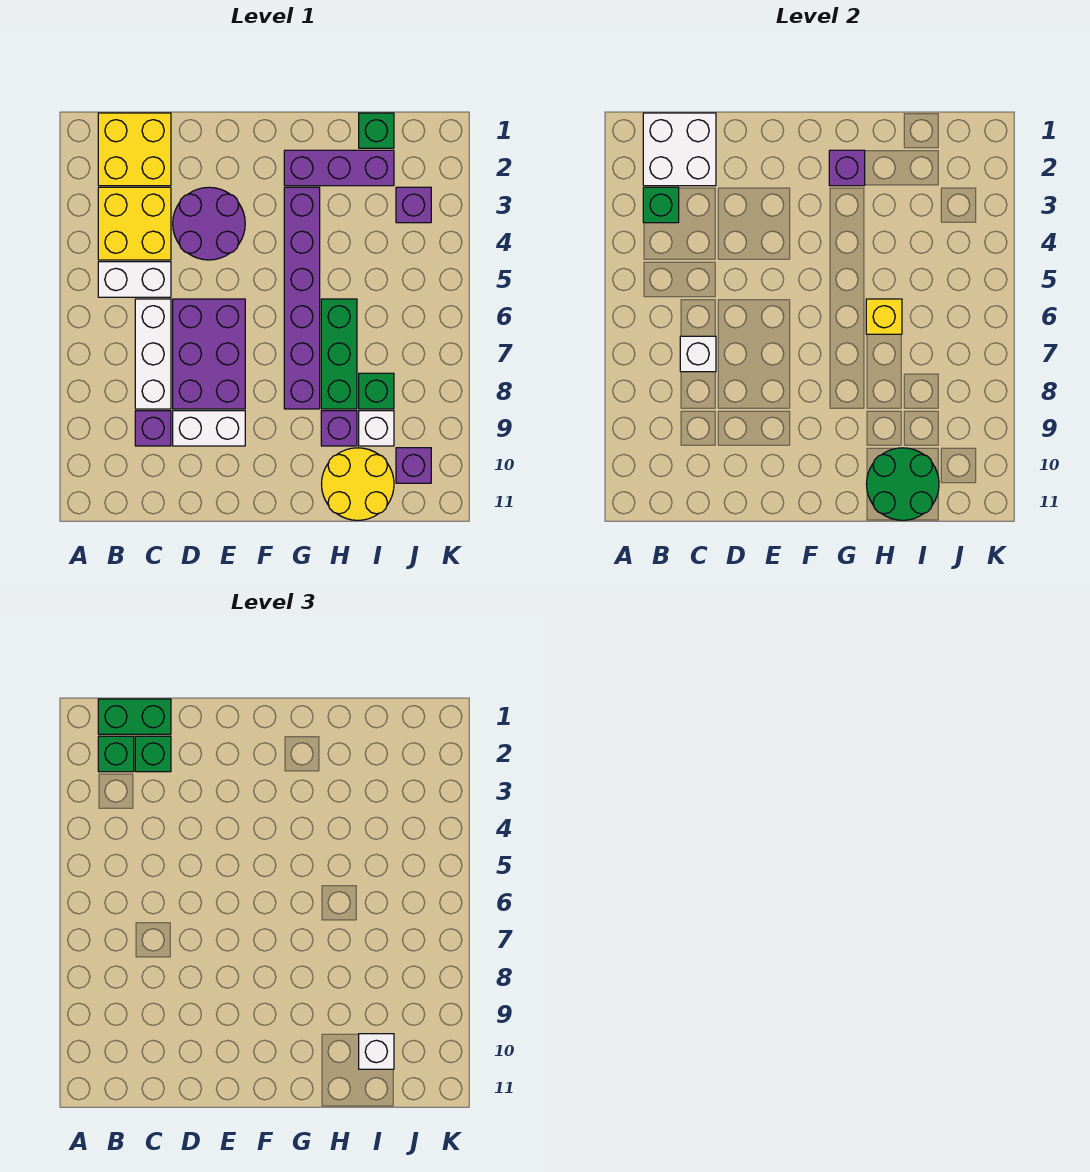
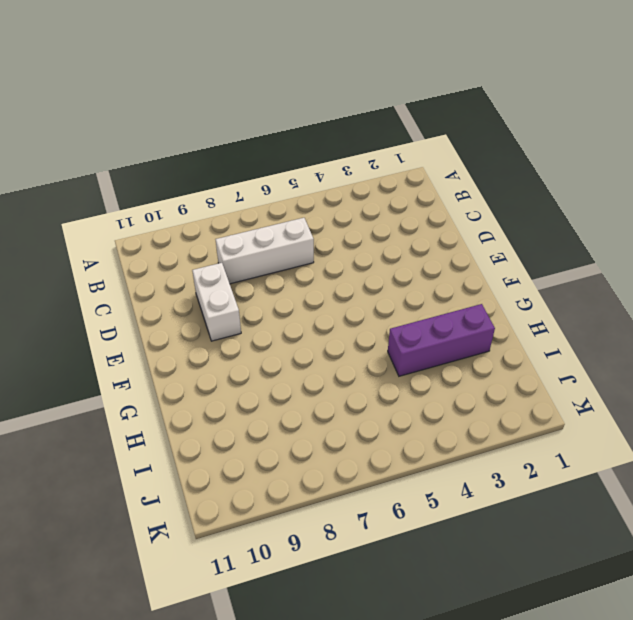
purple brick H2:H4 level 1 -> purple brick G2:I2 level 1
none -> yellow brick B1:C2 level 1
none -> yellow brick B3:C4 level 1
none -> white brick B5:C5 level 1

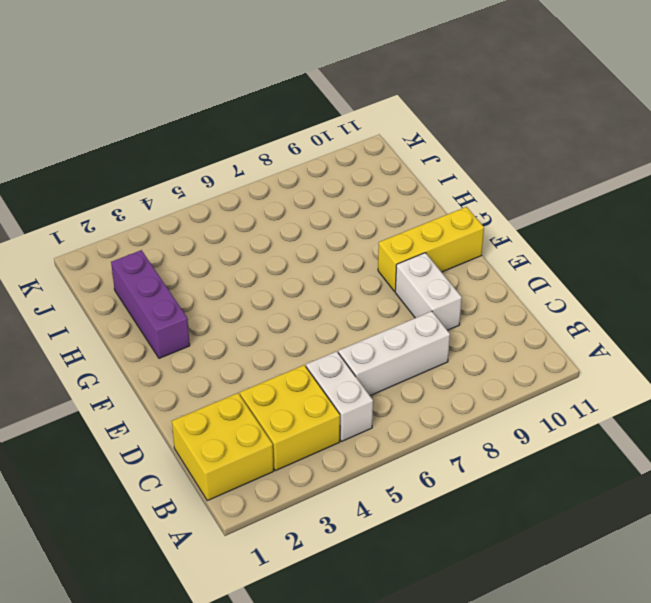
yellow brick F9:F11 level 1 -> none
none -> purple brick C9 level 1
none -> purple round brick D3:E4 level 1
none -> purple brick D6:E8 level 1

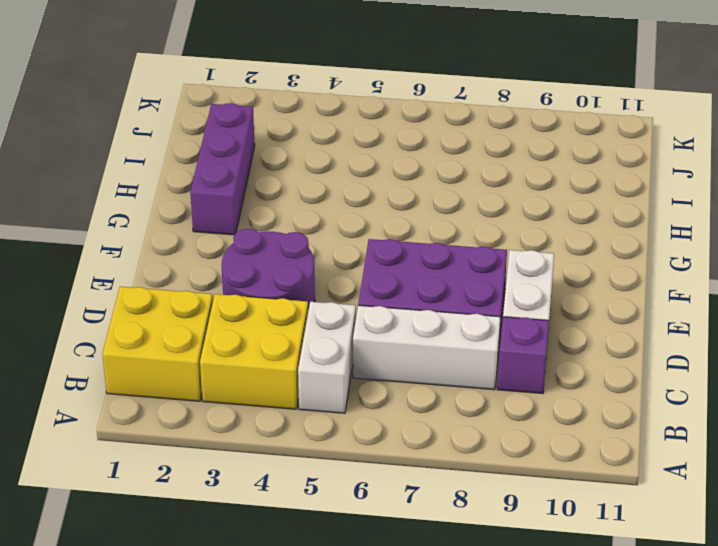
none -> purple brick G3:G8 level 1
none -> green brick H6:H8 level 1
none -> purple brick H9 level 1

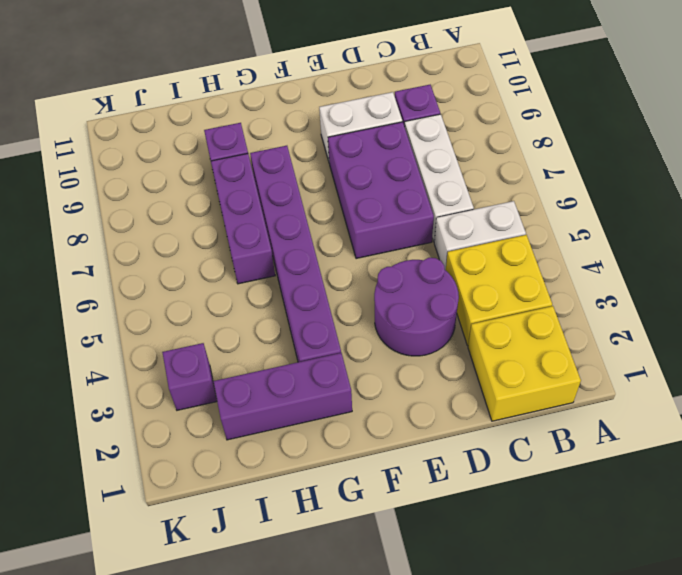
purple brick H6:H8 level 1 -> green brick H6:H8 level 1
none -> yellow round brick H10:I11 level 1
none -> green brick I1 level 1
none -> green brick I8 level 1

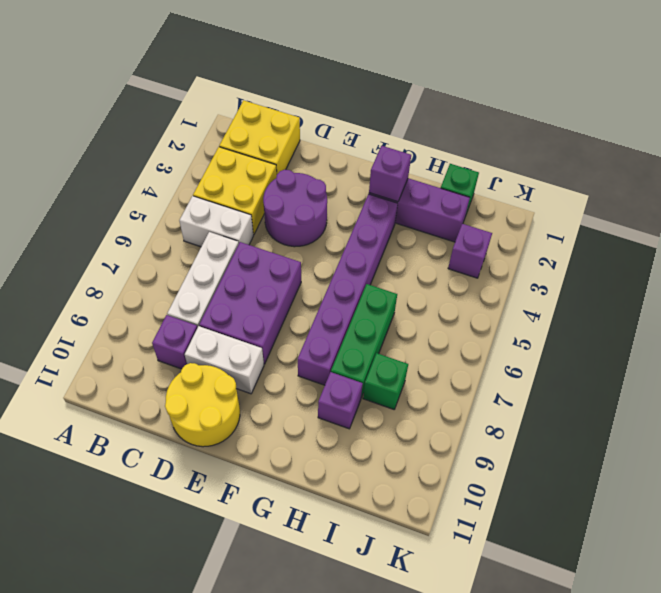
yellow round brick D10:E11 level 1 -> yellow round brick H10:I11 level 1
none -> white brick I9 level 1
none -> purple brick J10 level 1
none -> white brick B1:C2 level 2

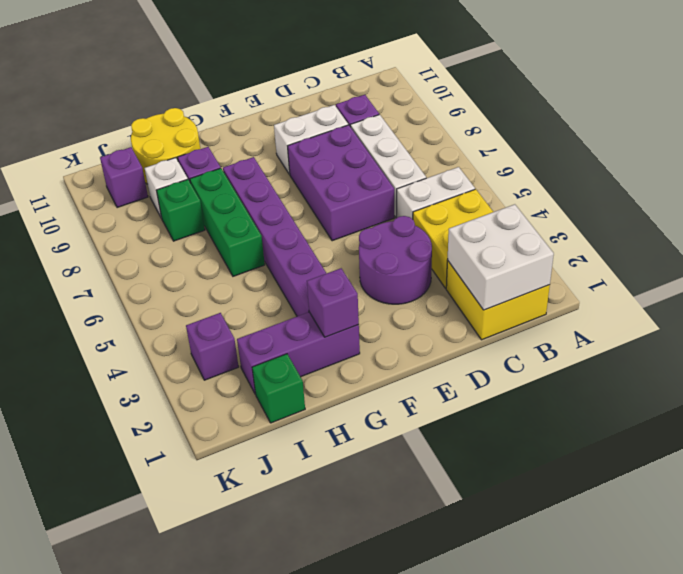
none -> green brick B3 level 2
none -> white brick C7 level 2
none -> yellow brick H6 level 2

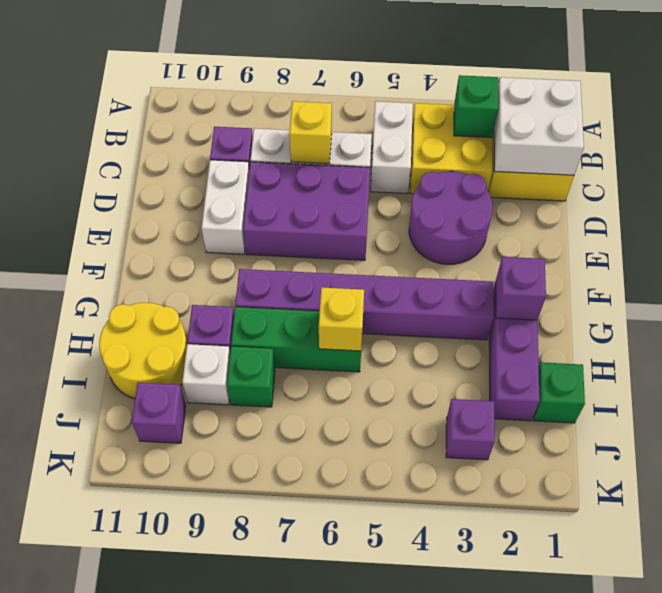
yellow brick C7 level 2 -> white brick C7 level 2
none -> green round brick H10:I11 level 2
none -> green brick B1:C1 level 3
none -> green brick B2 level 3

